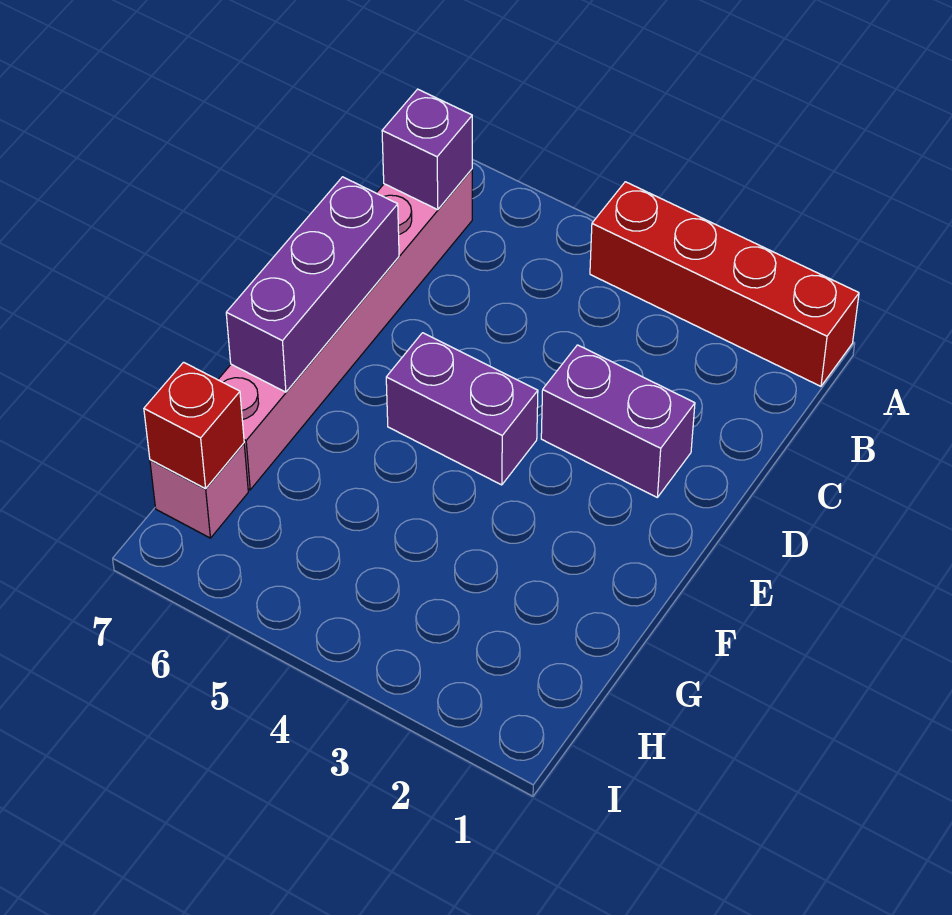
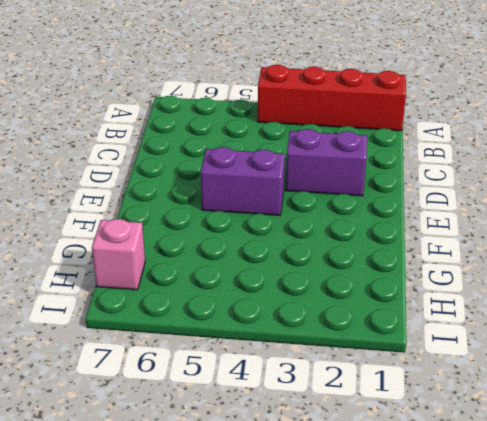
none -> pink brick B7:G7 level 1
none -> purple brick B7 level 2

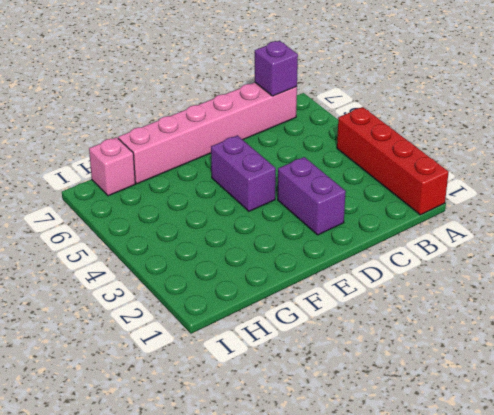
none -> purple brick D7:F7 level 2
none -> red brick H7 level 2

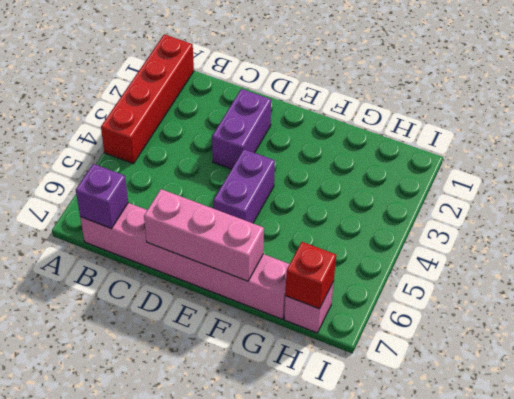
pink brick D7:F7 level 2 -> purple brick D7:F7 level 2

